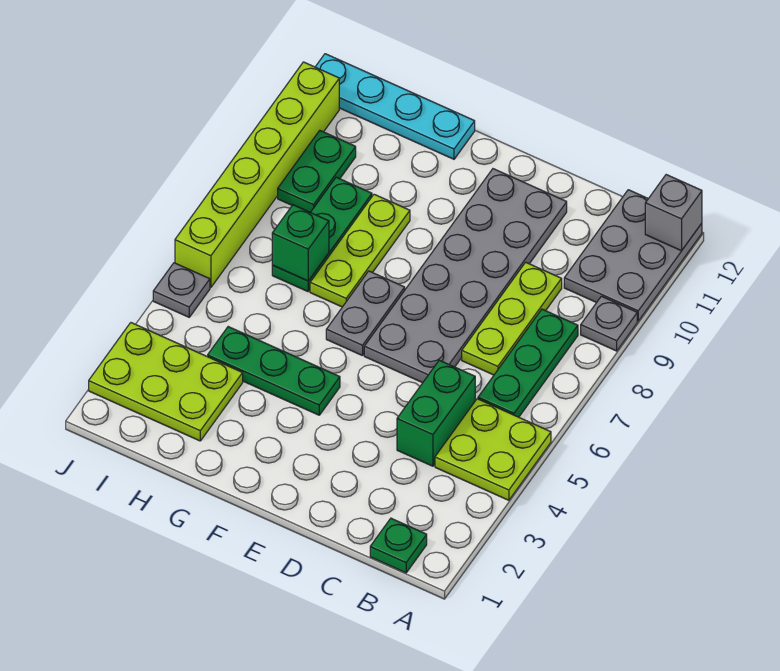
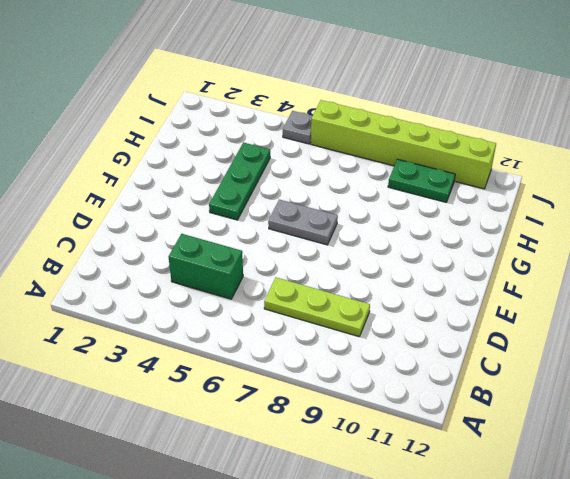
none -> lime plate A4:B5 level 1
none -> grey plate A9 level 1
none -> grey plate A10:B12 level 1

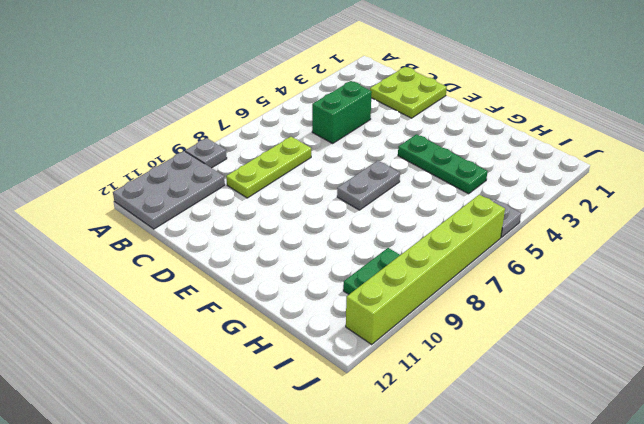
lime plate C1:D2 level 1 -> lime plate A4:B5 level 1
none -> green plate B1 level 1
none -> green plate B6:B8 level 1
none -> grey plate D6:E11 level 1

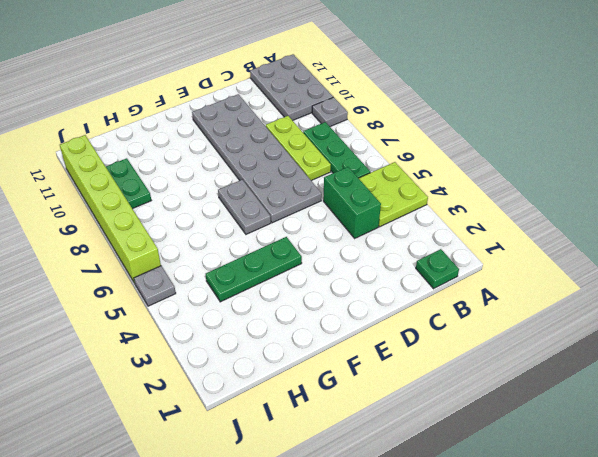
none -> lime plate G7:G9 level 1
none -> cyan plate G12:J12 level 1
none -> lime plate H2:J3 level 1

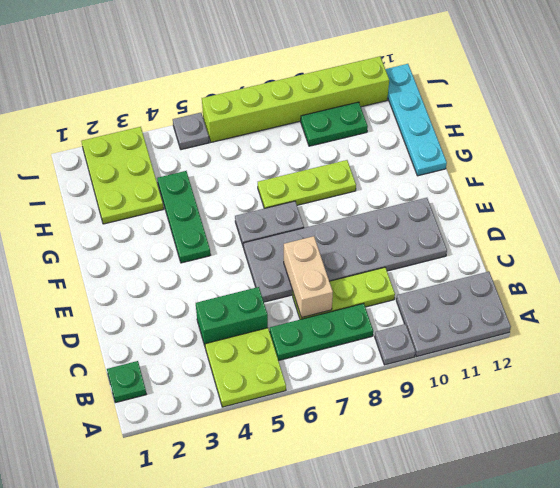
tan brick C7:D7 level 2 -> none
none -> green plate H7:H9 level 1
none -> grey brick A12 level 2
none -> green brick H7 level 2

